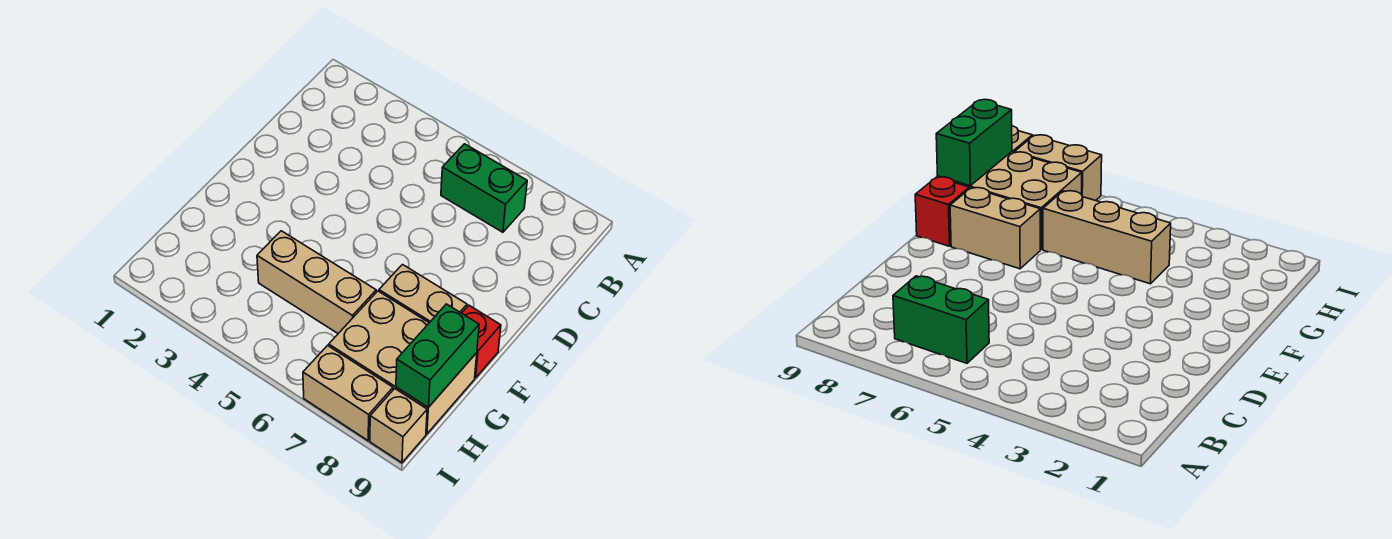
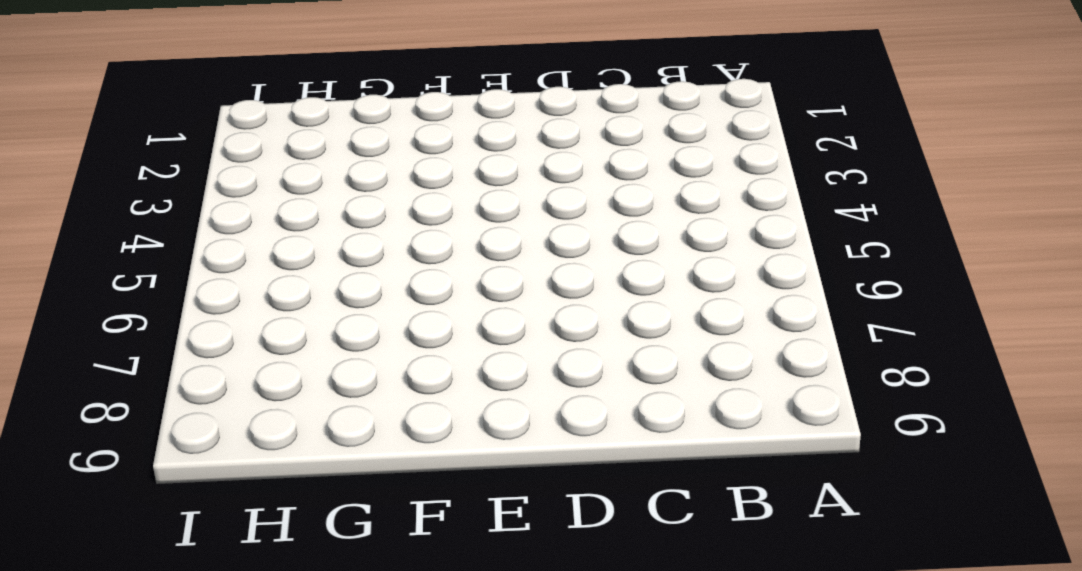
none -> green brick B6:B7 level 1
none -> tan brick F7:F8 level 1

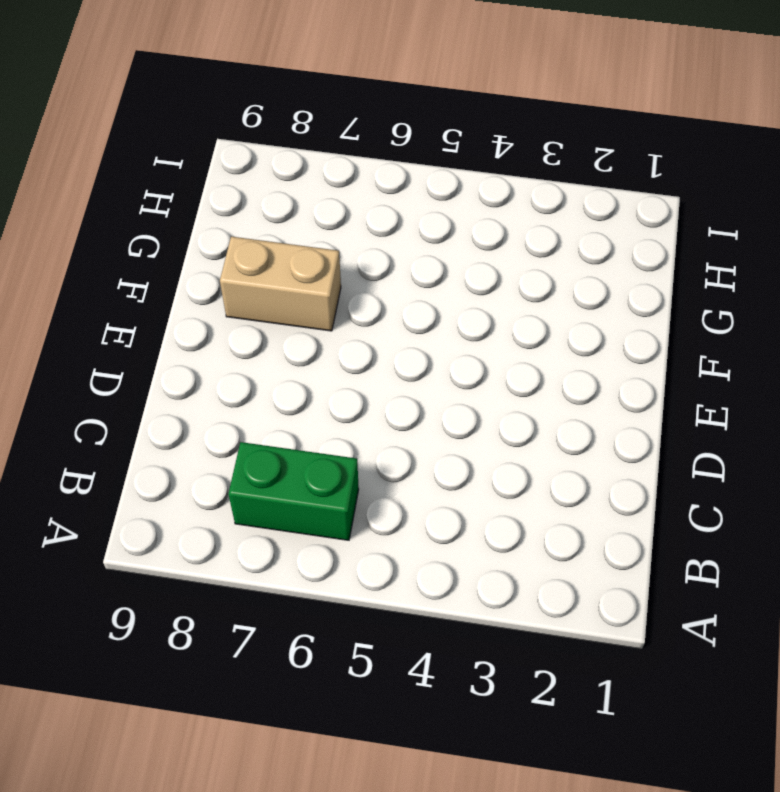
none -> red brick F9 level 1
none -> tan brick G4:G6 level 1

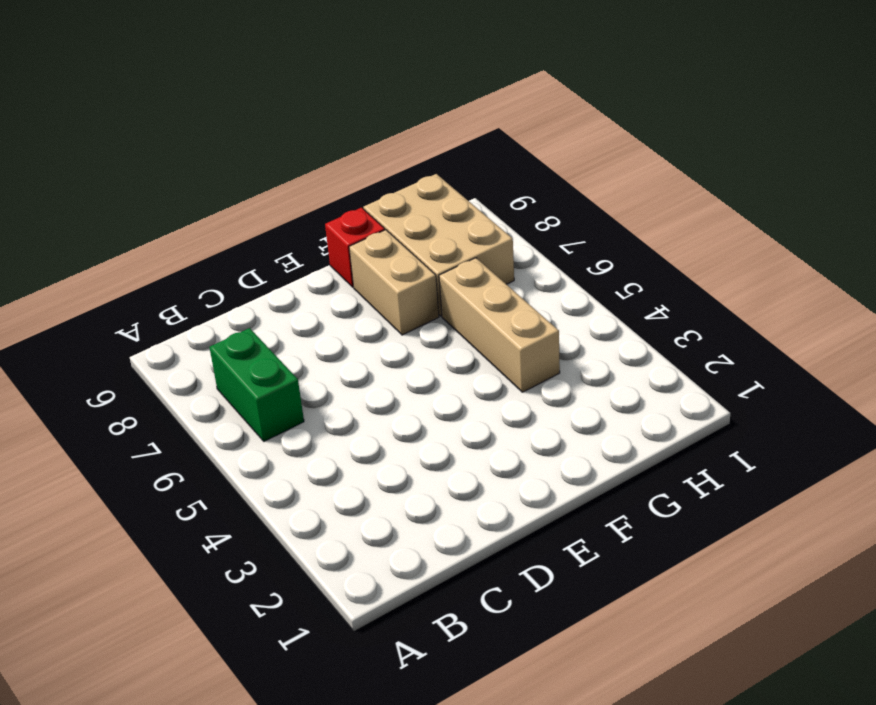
none -> tan brick I7:I8 level 1
none -> tan brick I9 level 1

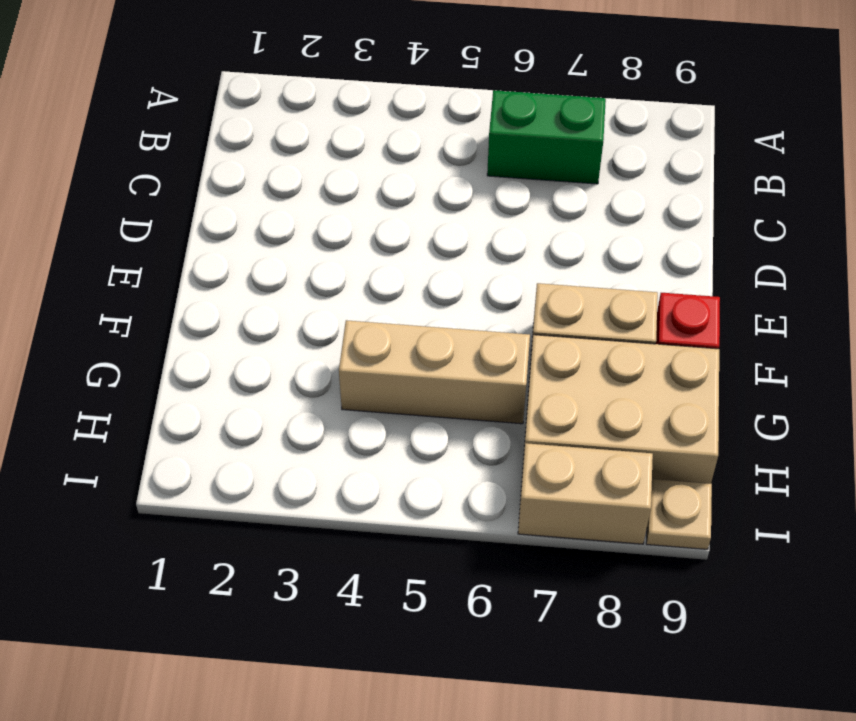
tan plate I9 level 1 -> tan brick I9 level 1
none -> green brick G9:H9 level 2

